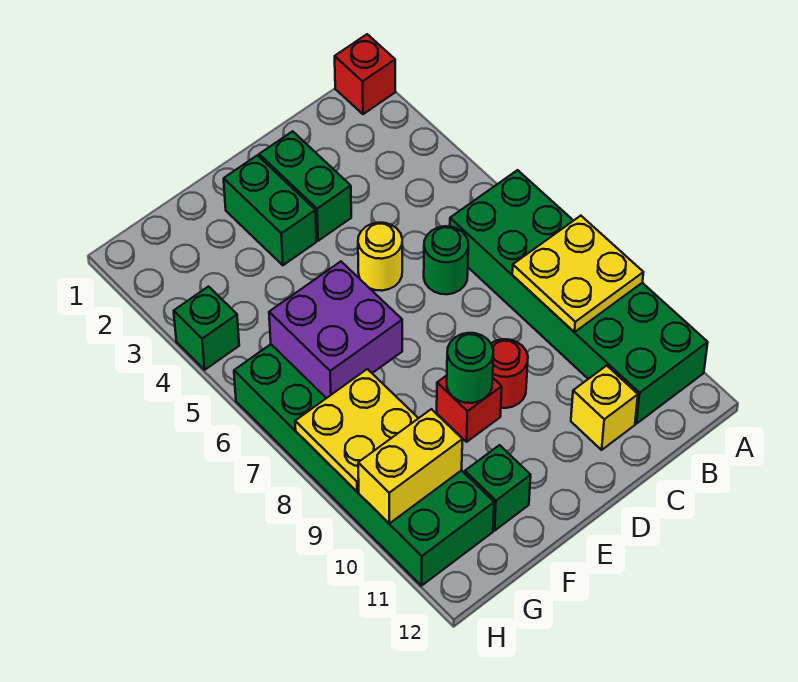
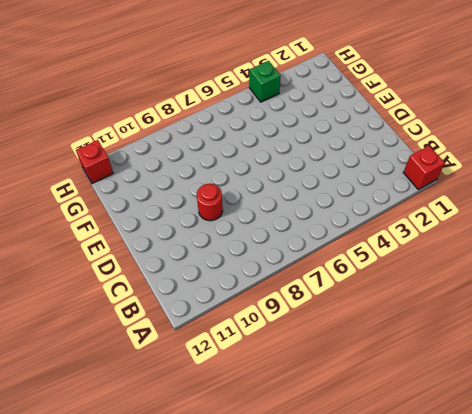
red brick H12 level 1 -> red brick E9 level 1
none -> green brick A6:B11 level 1
none -> green round brick C6 level 1
none -> yellow brick C11 level 1

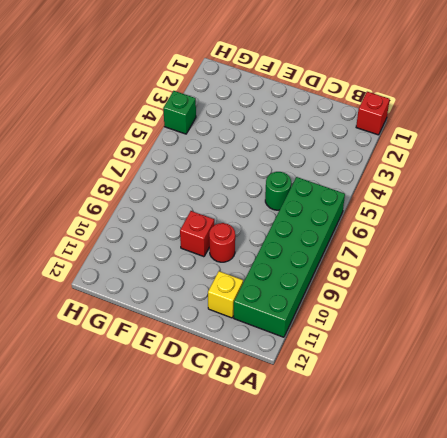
none -> green brick D2:D3 level 1
none -> yellow round brick D5 level 1
none -> green brick E2:E3 level 1

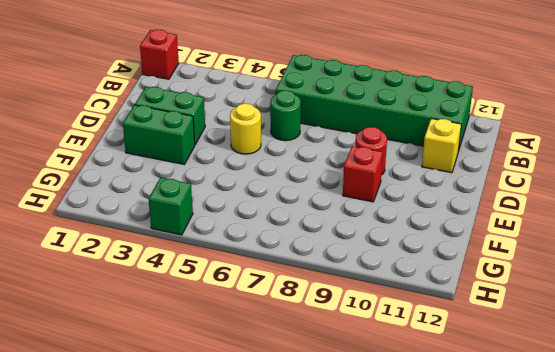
none -> green brick F11 level 1
none -> green brick G6:H11 level 1
none -> yellow plate A8:B9 level 2

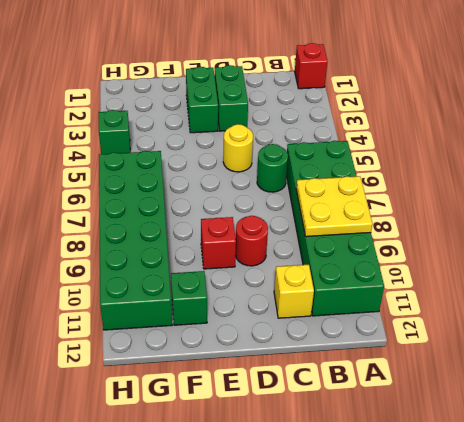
none -> green round brick E9 level 2
none -> purple brick F6:G7 level 2
none -> yellow plate G8:H9 level 2

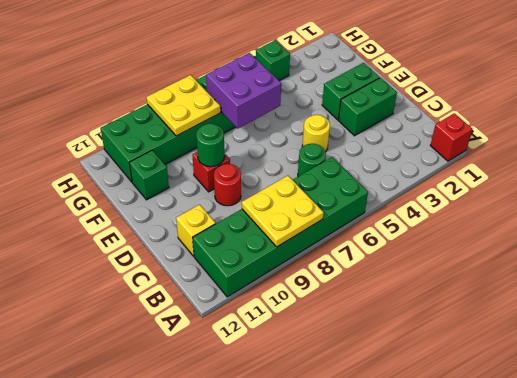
none -> yellow brick G10:H10 level 2

